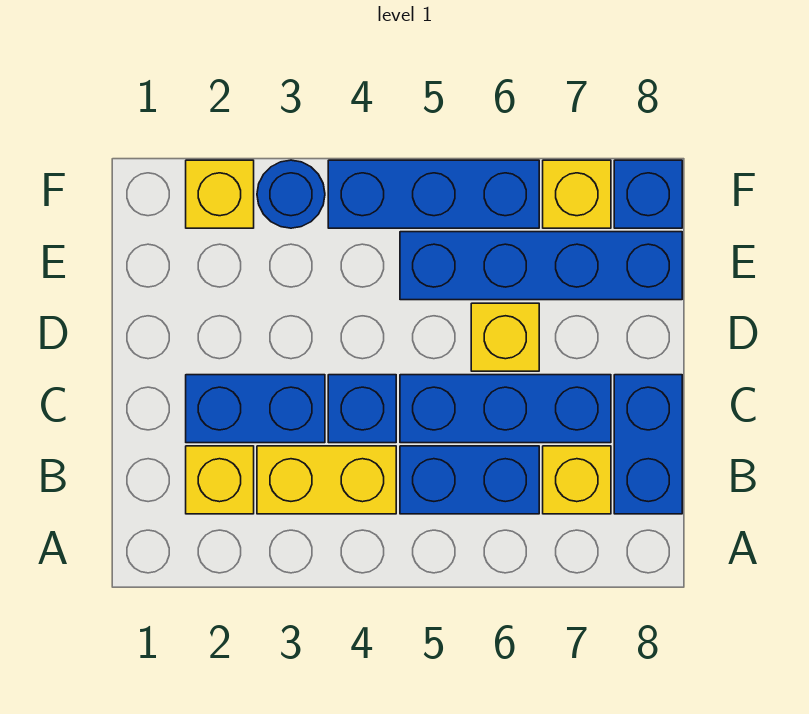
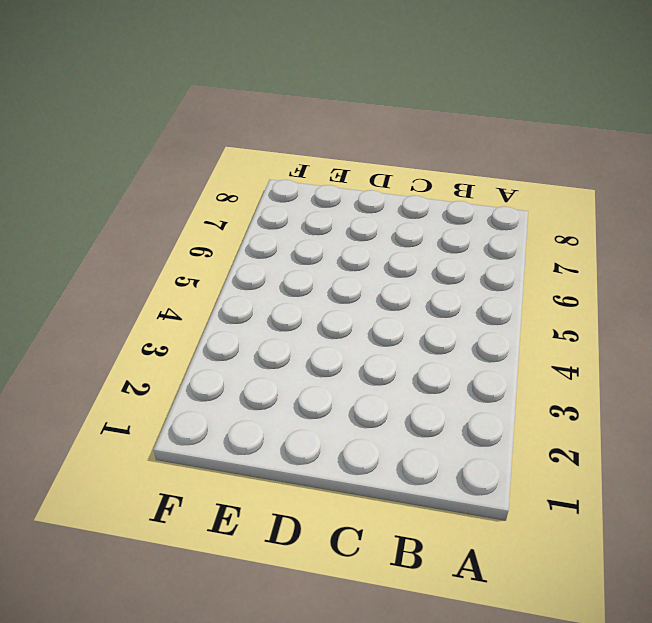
none -> yellow brick B2 level 1
none -> yellow brick B3:B4 level 1
none -> blue brick B5:B6 level 1

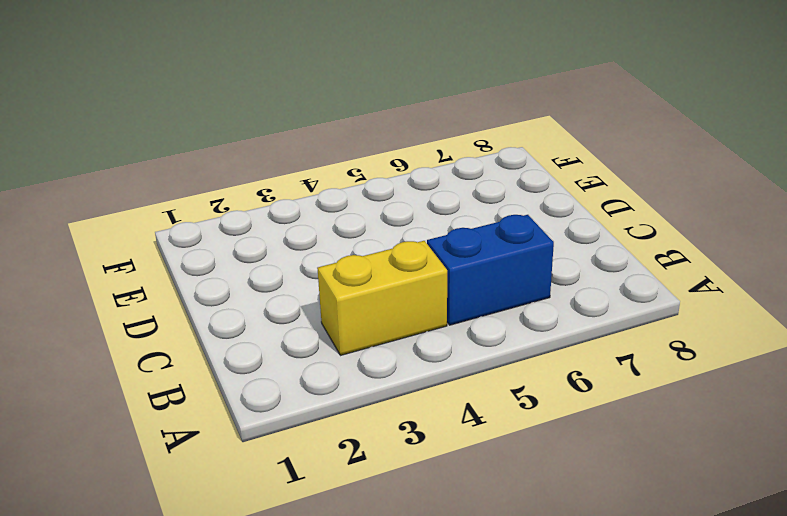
none -> yellow brick B2 level 1
none -> yellow brick B7 level 1
none -> blue brick B8:C8 level 1

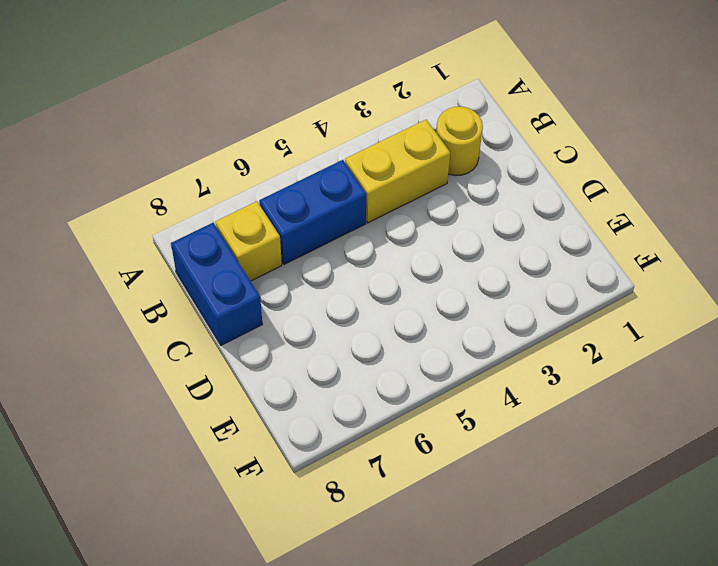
yellow round brick B2 level 1 -> yellow brick B2 level 1
none -> blue brick C2:C3 level 1
none -> blue brick C4 level 1
none -> blue brick C5:C7 level 1

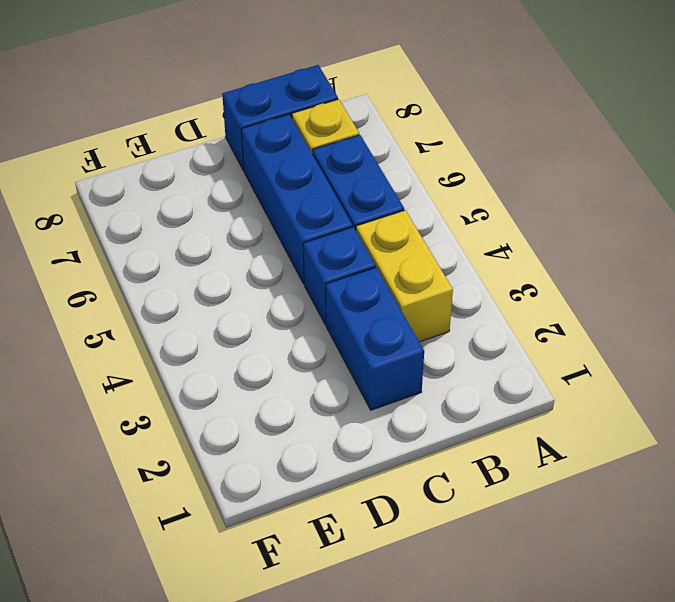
none -> yellow brick B2 level 1
none -> yellow brick D6 level 1
none -> blue brick E5:E8 level 1

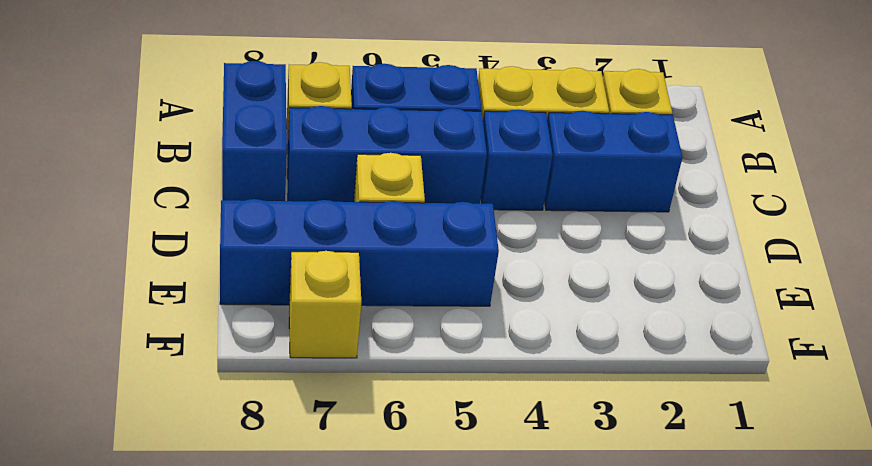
none -> yellow brick F2 level 1
none -> blue round brick F3 level 1
none -> blue brick F4:F6 level 1

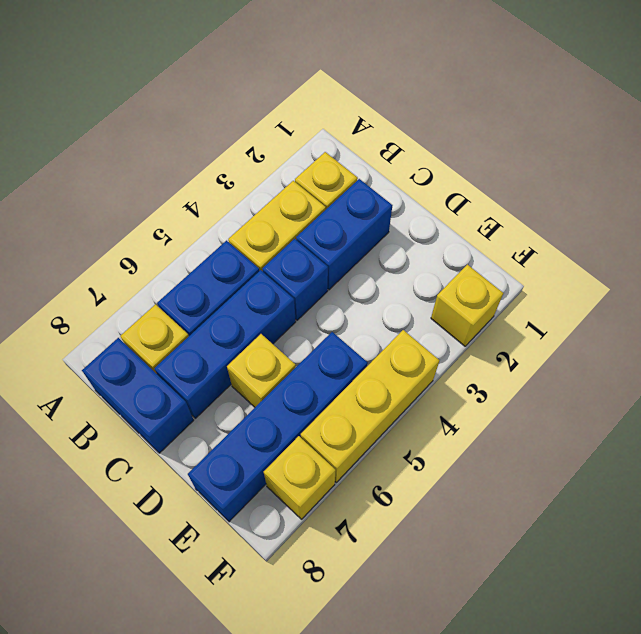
yellow brick F4:F6 level 1 -> blue brick F4:F6 level 1
none -> blue round brick F3 level 1
none -> blue brick F8 level 1

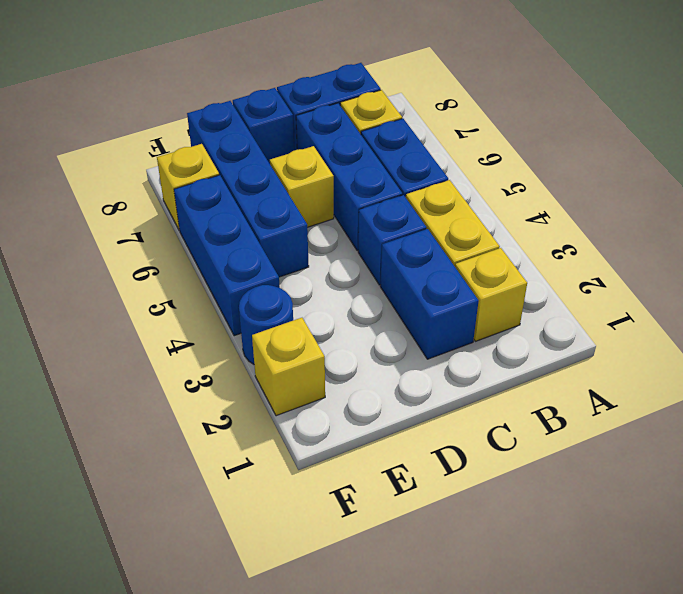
blue brick D8 level 1 -> blue brick F8 level 1

